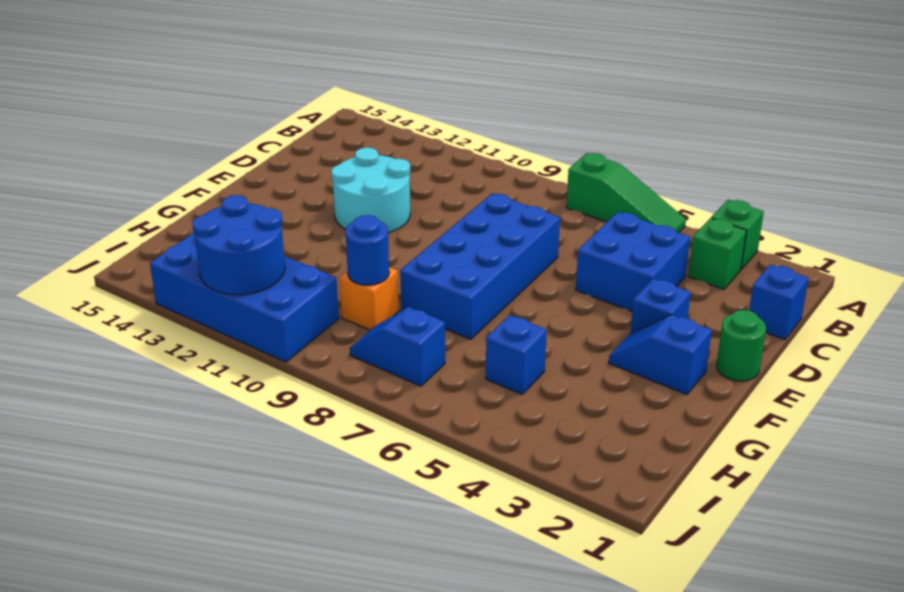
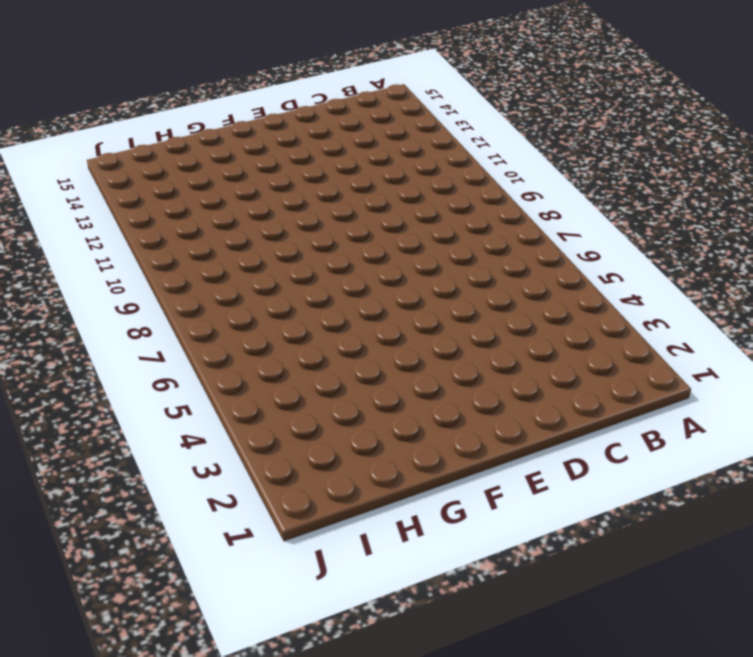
none -> green brick A3 level 1
none -> green slope A5:A7 level 1 top 7
none -> green brick B3 level 1

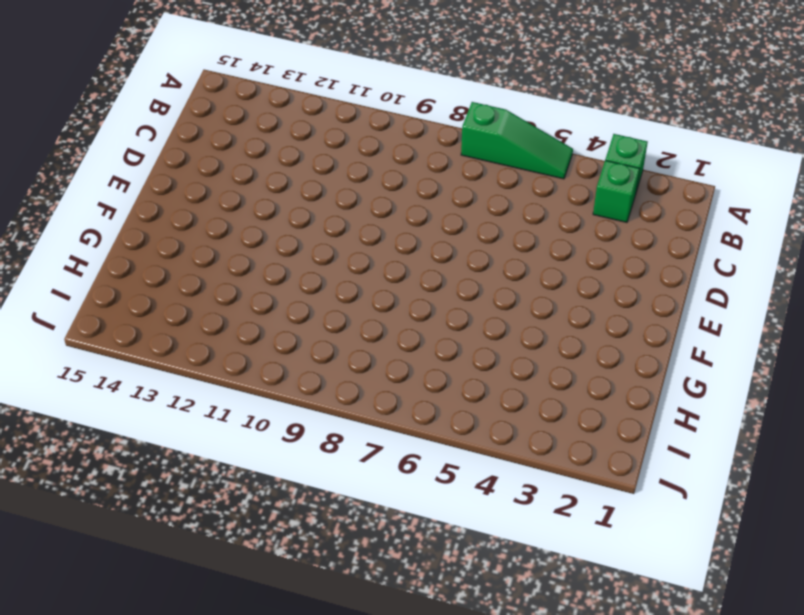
none -> blue brick C1 level 1
none -> blue brick C4:D5 level 1
none -> blue brick D7:G8 level 1

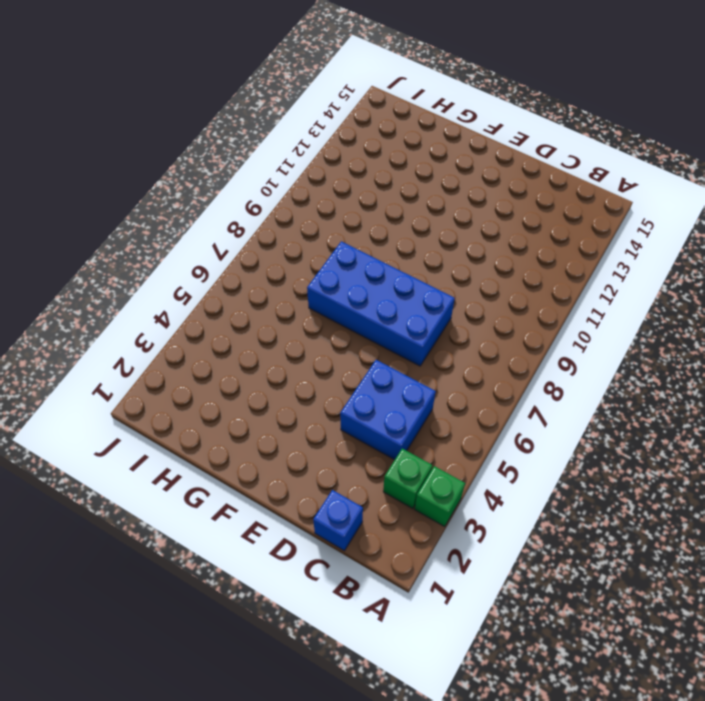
none -> green slope A5:A7 level 1 top 7
none -> cyan round brick D11:E12 level 1
none -> green round brick E1 level 1

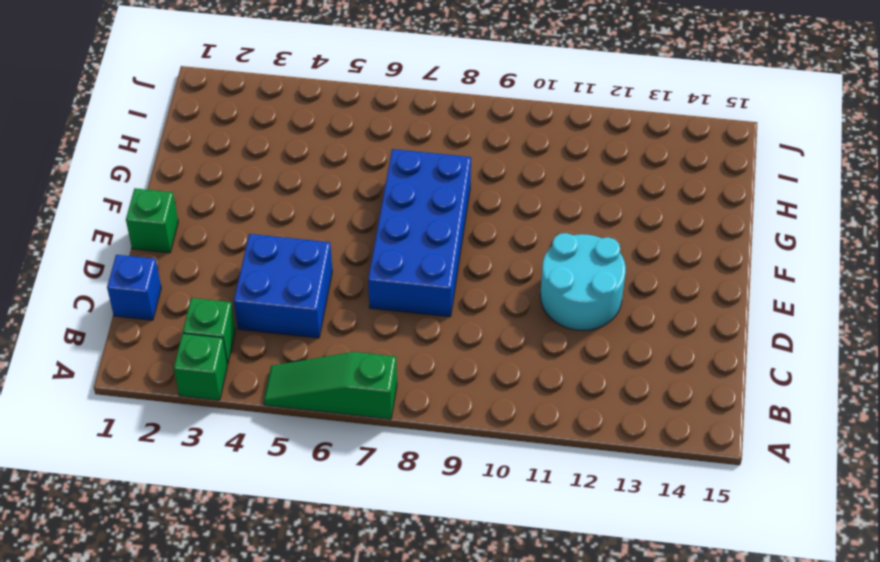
green brick E1 level 1 -> green round brick E1 level 1
none -> blue brick E3 level 1
none -> blue slope F2:F3 level 1 top 2
none -> blue brick H5 level 1

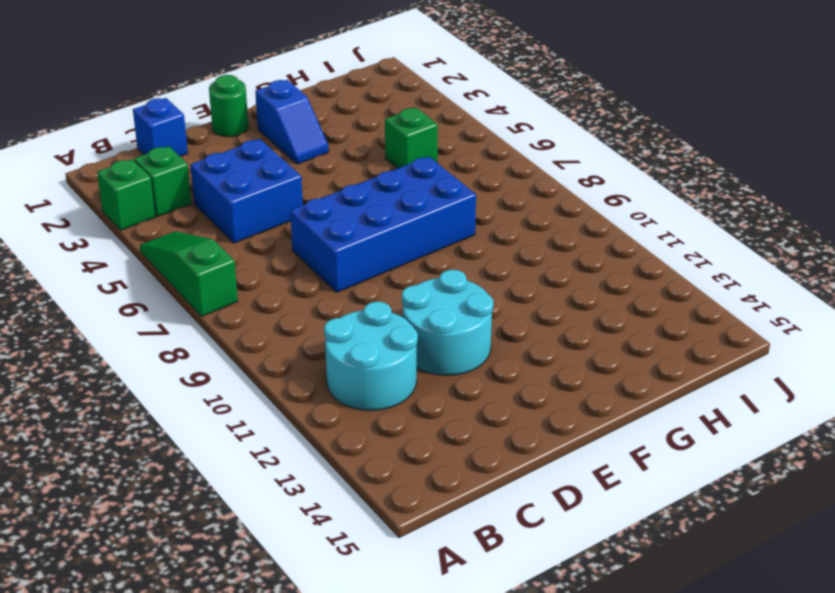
cyan round brick B11:C12 level 1 -> none
green brick H5 level 1 -> blue brick H5 level 1
none -> blue brick E3 level 1
none -> orange brick H9 level 1
none -> blue slope I7:I8 level 1 top 7

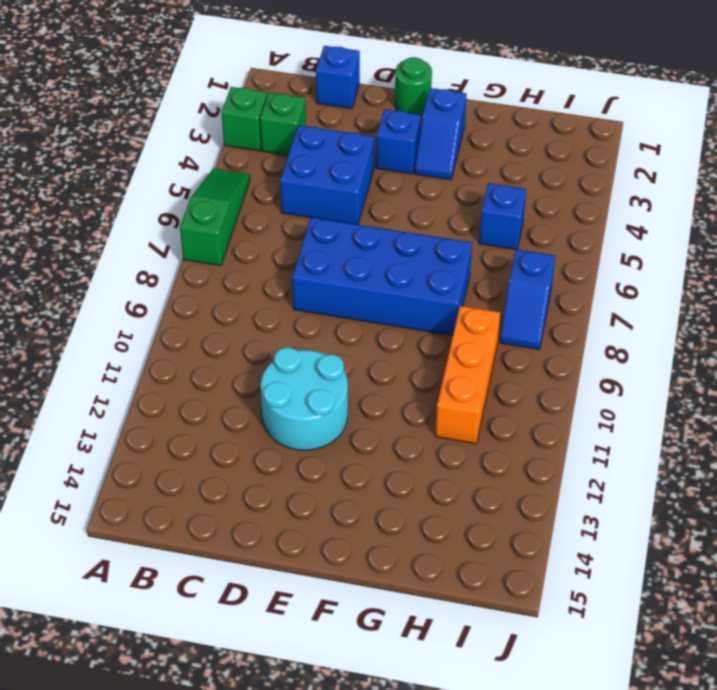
orange brick H9:H11 level 1 -> orange brick H9 level 1
none -> blue brick I10:J13 level 1
none -> blue round brick H9 level 2
none -> blue round brick I11:J12 level 2

